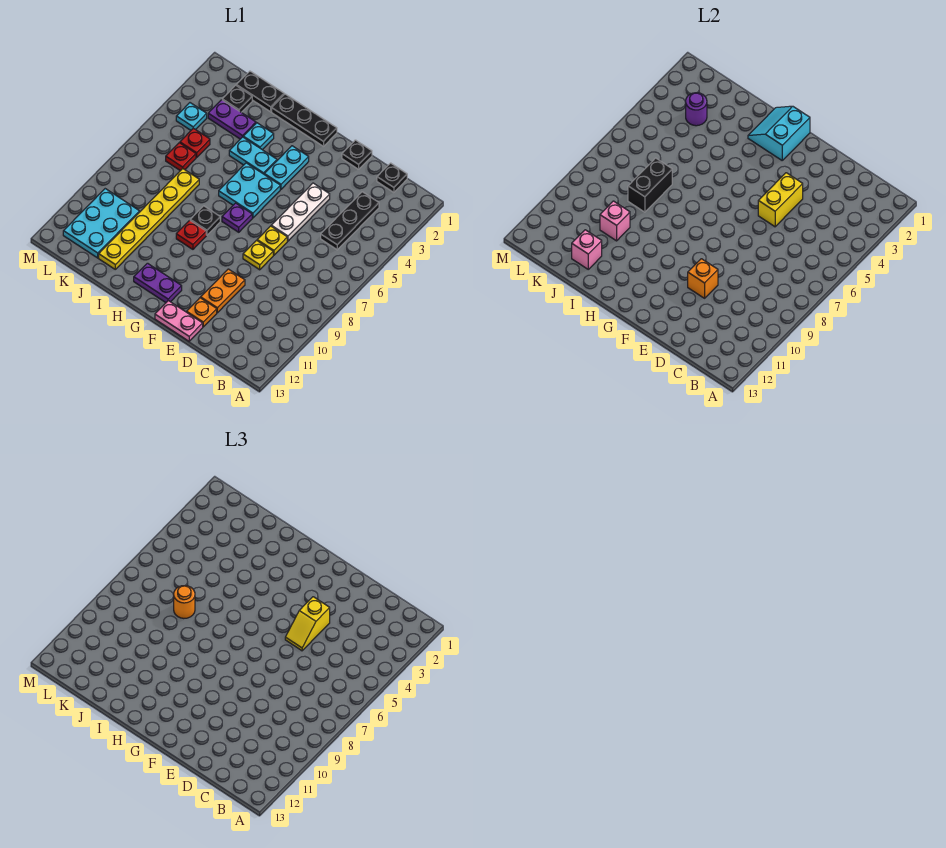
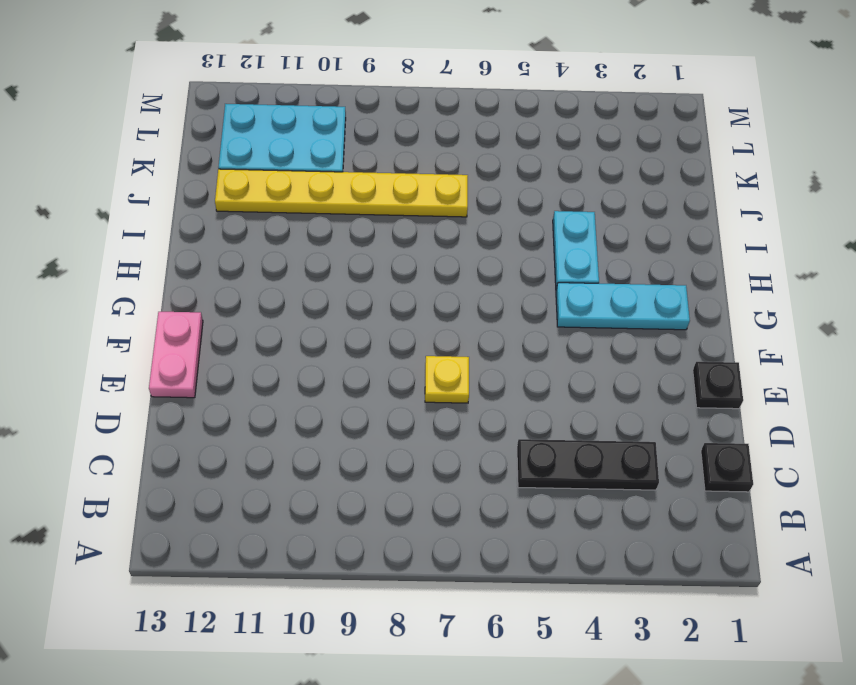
cyan plate G2:G4 level 1 -> cyan plate G3:G4 level 1
none -> white plate E4:E6 level 1
none -> yellow plate E8 level 1
none -> orange plate E10:E11 level 1
none -> orange plate E12 level 1

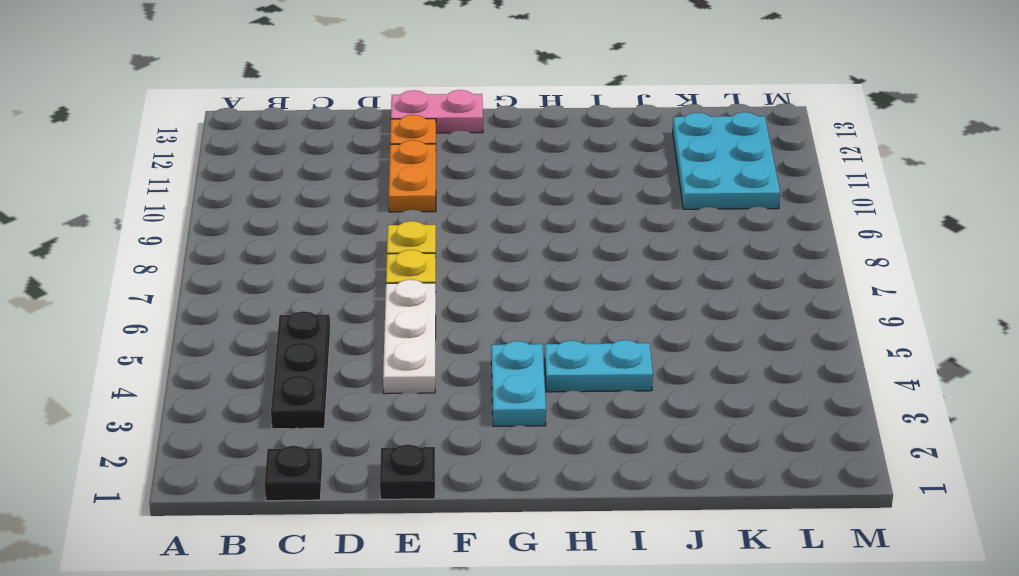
none -> black plate G1:I1 level 1
none -> cyan plate G5:H6 level 1
none -> purple plate G7 level 1
none -> purple plate G12:H12 level 1

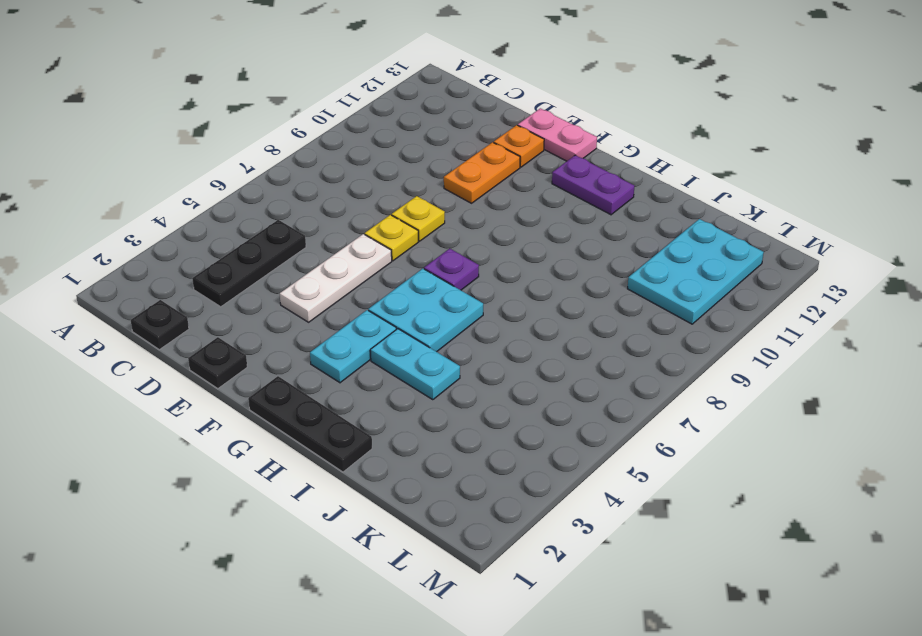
none -> black plate H8 level 1
none -> red plate H9 level 1
none -> cyan plate I3 level 1
none -> black plate J1:K1 level 1

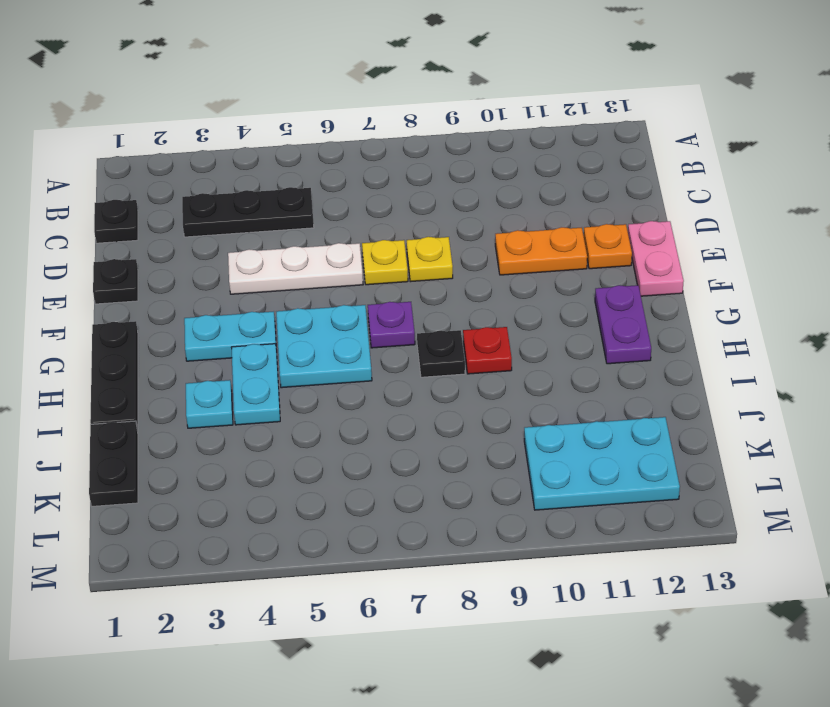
none -> purple plate J3:K3 level 1
none -> yellow plate J7:J12 level 1
none -> black plate K2 level 1
none -> red plate K5 level 1

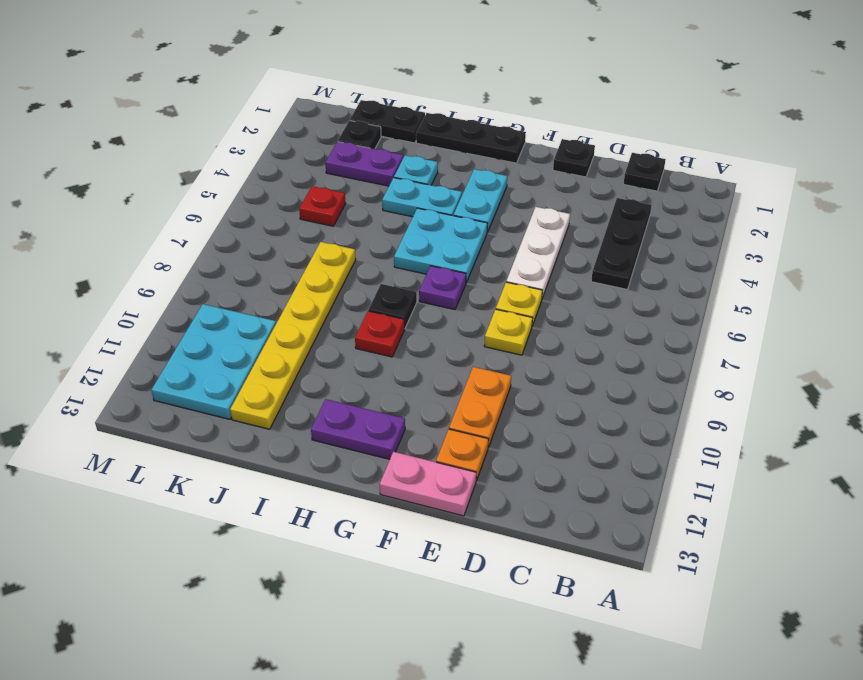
none -> red plate K6 level 1
none -> cyan plate L4 level 1
none -> yellow brick E4:E5 level 2
none -> orange brick E10 level 2

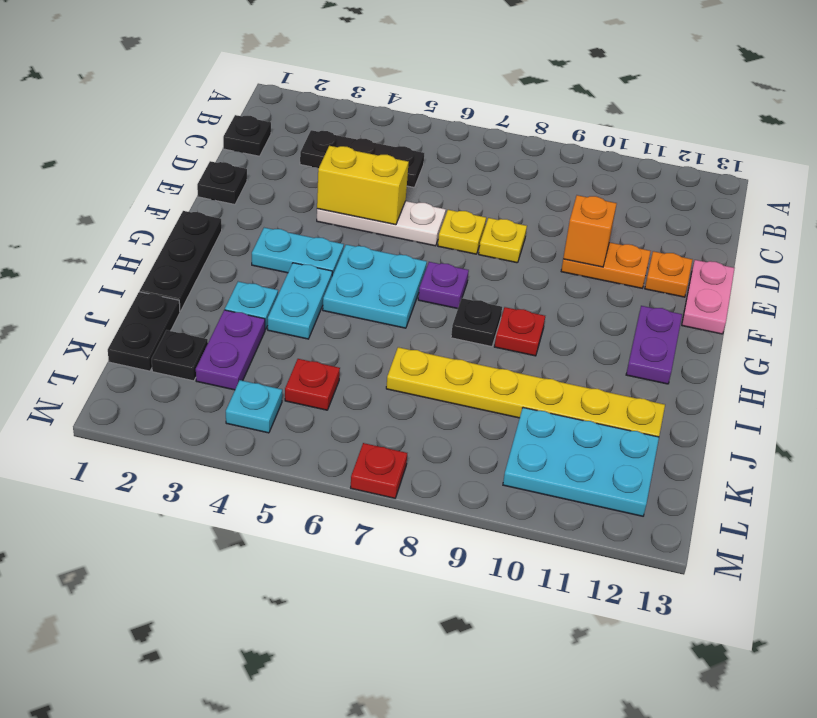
red plate M7 level 1 -> red plate K6 level 1
none -> cyan slope G1:H2 level 2 top G
none -> black brick J7:J8 level 2
none -> pink brick J10 level 2
none -> pink brick J12 level 2

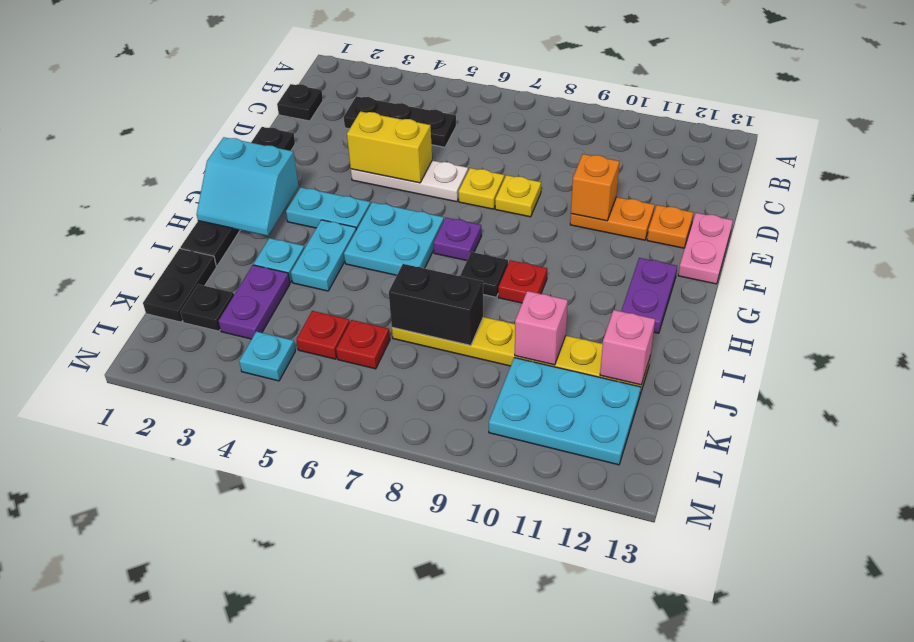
none -> purple round brick K3 level 2
none -> yellow slope E4:E5 level 3 top 4
none -> orange round brick J7 level 3

